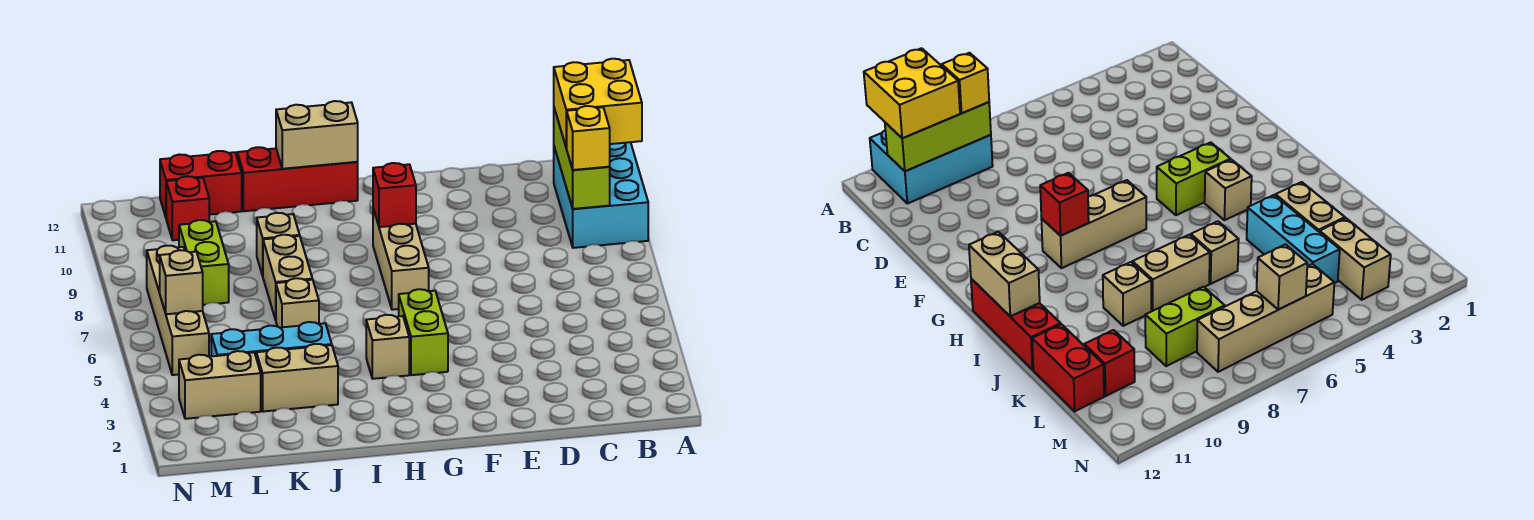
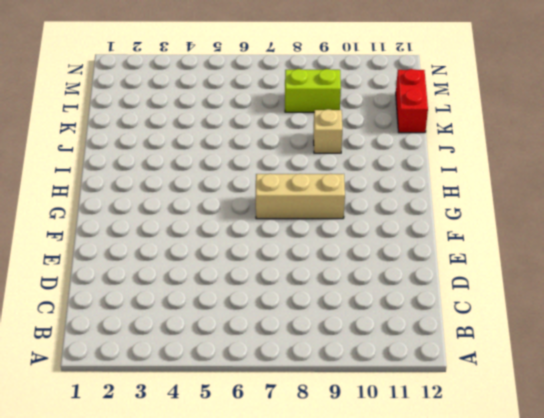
none -> cyan brick A9:B11 level 1
none -> lime brick G4:G5 level 1
none -> tan brick H4 level 1

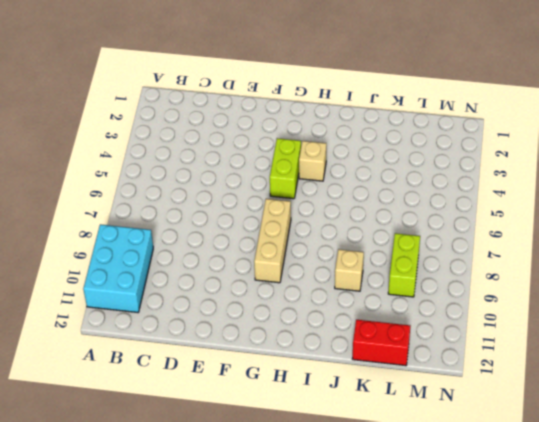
none -> red brick H12:J12 level 1
none -> tan brick J3:K3 level 1
none -> cyan brick J4:L4 level 1

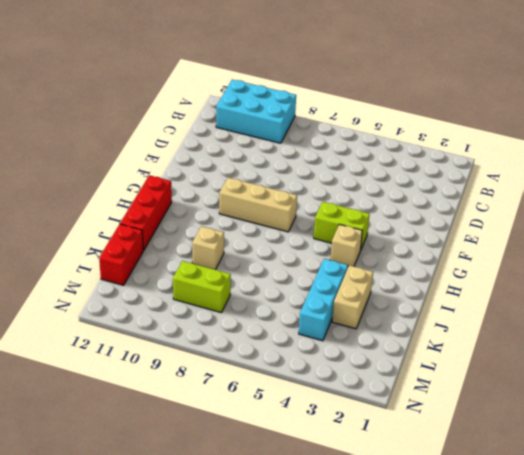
none -> tan brick J6 level 1
none -> tan brick J7:J8 level 1
none -> tan brick L3:M3 level 1

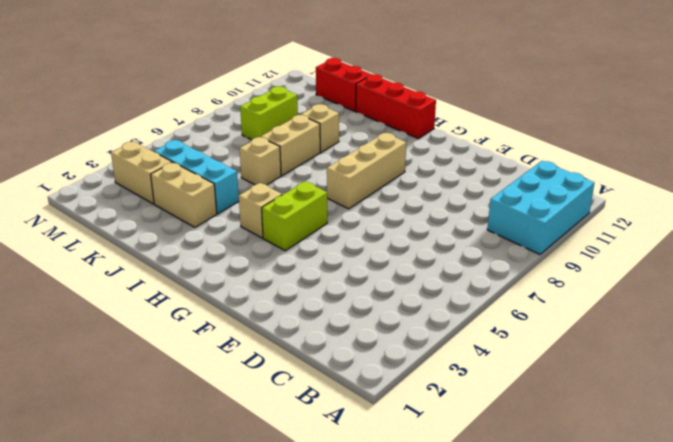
none -> red brick L11 level 1
none -> tan brick M5:M8 level 1
none -> lime brick B9:B11 level 2

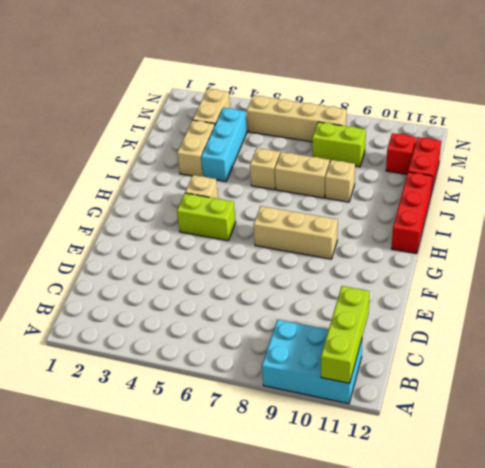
lime brick A11:C11 level 2 -> lime brick B9:B11 level 2
none -> red brick G9 level 2
none -> tan brick H12:I12 level 2
none -> tan brick M6 level 2

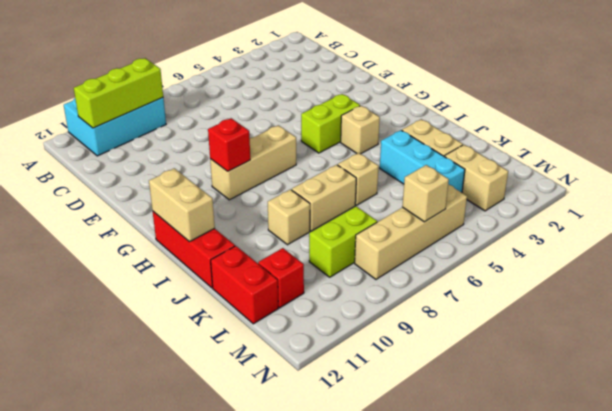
none -> yellow brick A10:B11 level 3
none -> yellow brick B9 level 3

